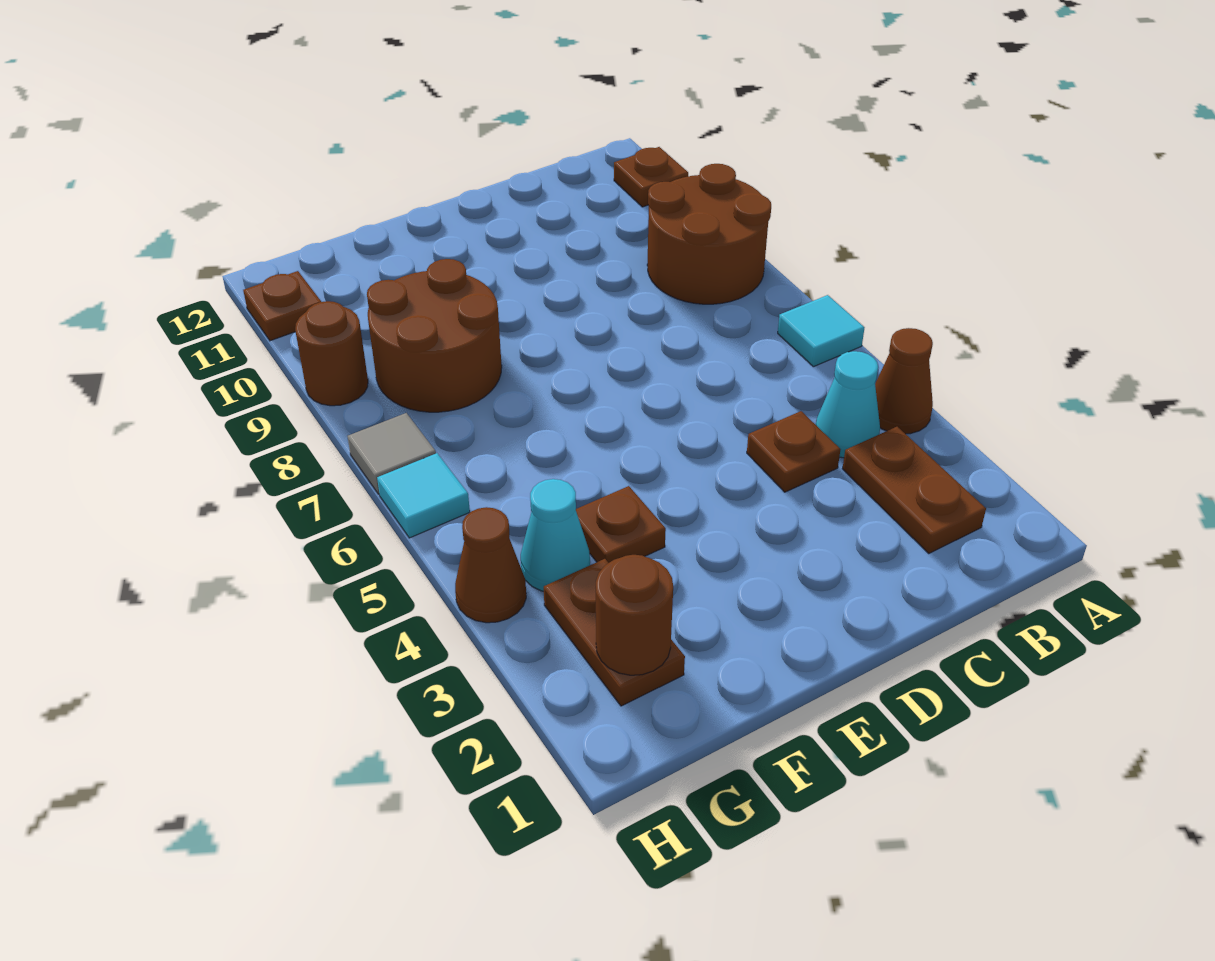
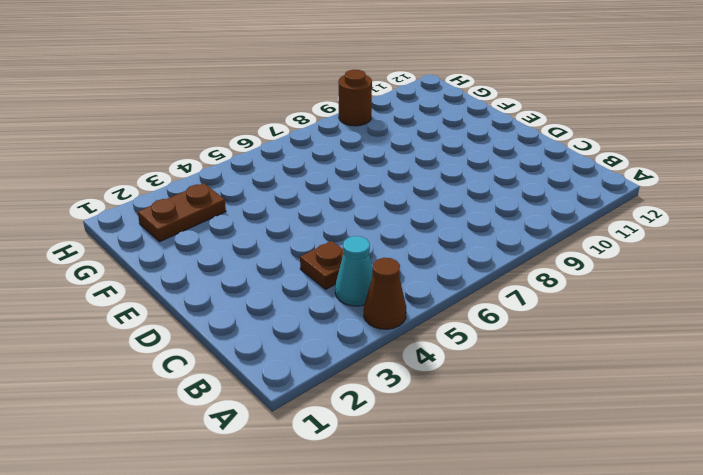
none -> cyan tile A6 level 1
none -> brown round brick A8:B9 level 1
none -> brown plate A11 level 1

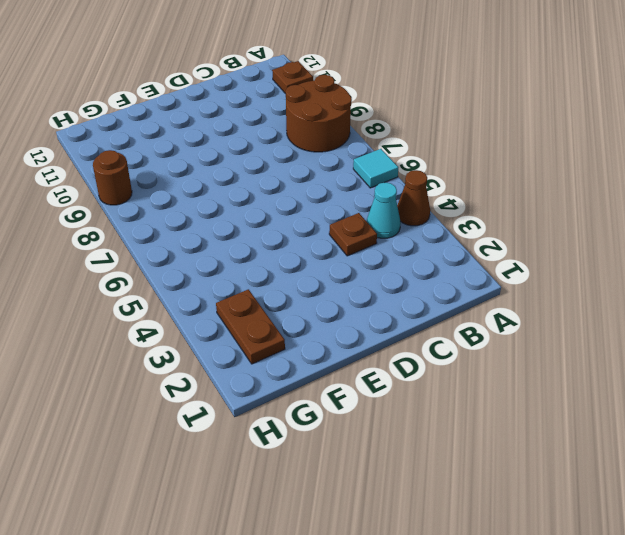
none -> brown plate B2:B3 level 1
none -> brown plate F4 level 1
none -> brown round brick F8:G9 level 1

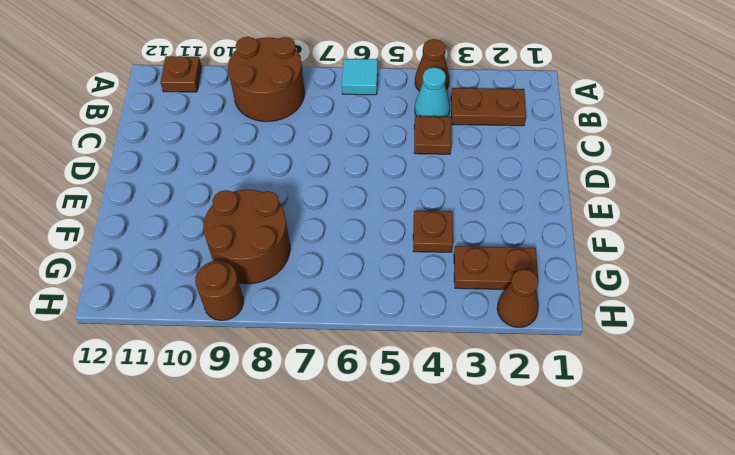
brown cone H2 level 1 -> brown cone H4 level 1
none -> cyan cone G4 level 1
none -> cyan tile H6 level 1
none -> grey tile H7 level 1

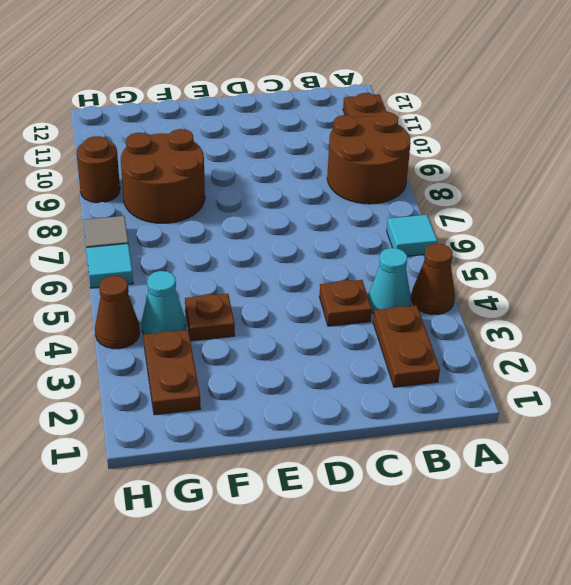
none -> brown plate H11 level 1
none -> brown round brick G2 level 2

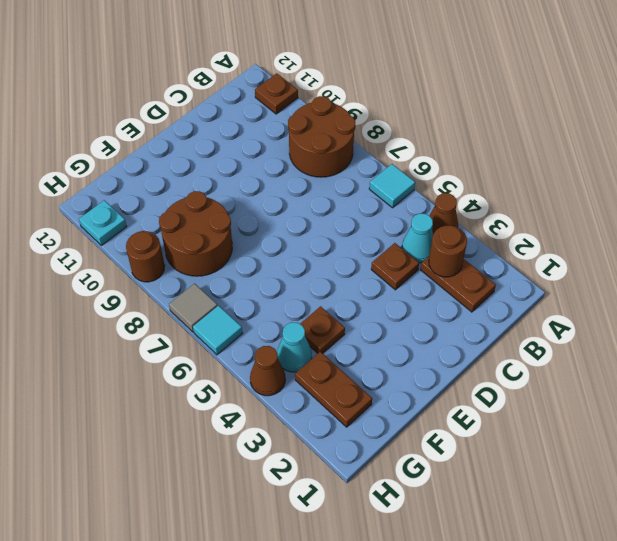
brown round brick B3 level 2 -> brown round brick G2 level 2
cyan plate H11 level 1 -> brown plate H11 level 1

